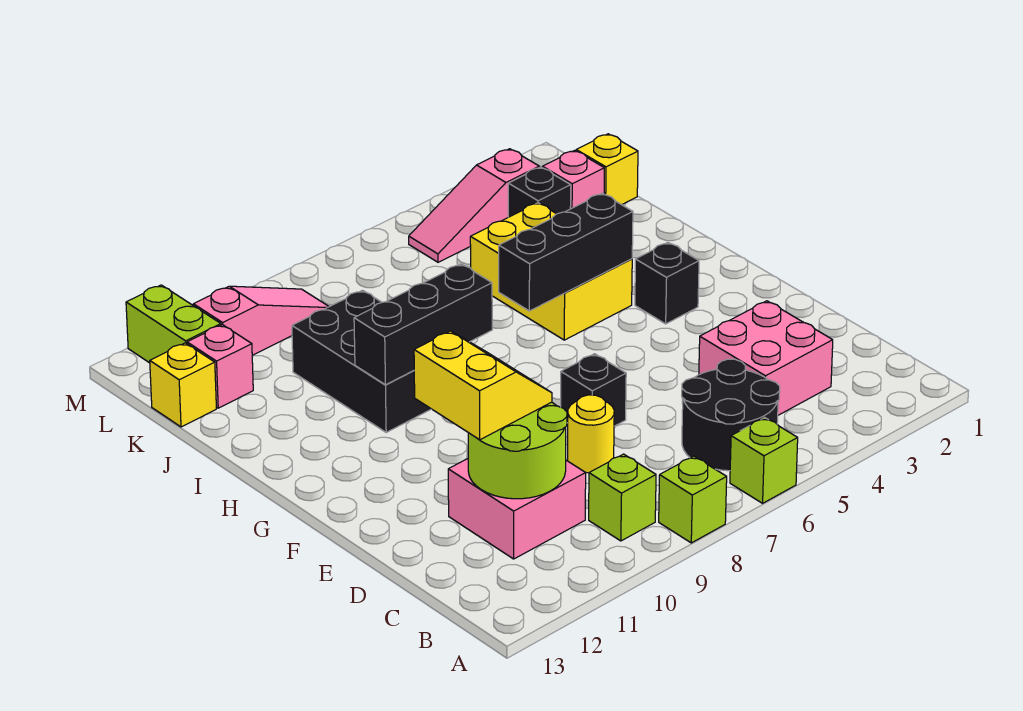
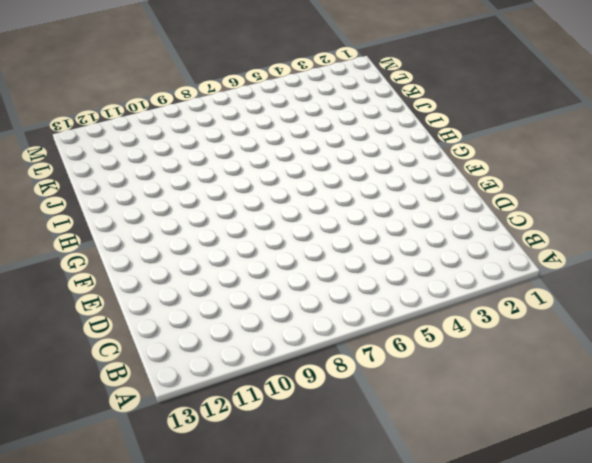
none -> lime brick A6 level 1
none -> lime brick A8 level 1
none -> black round brick B5:C6 level 1

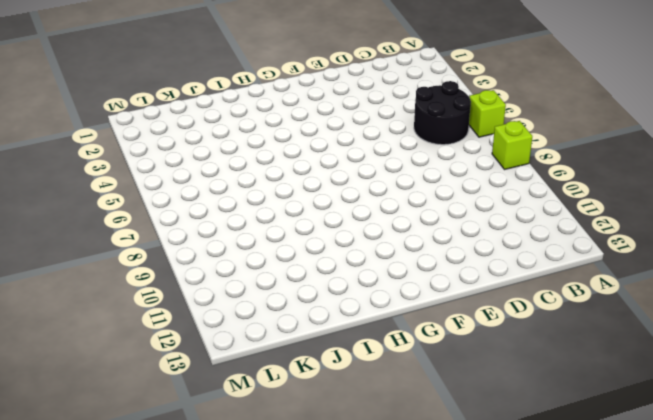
none -> lime brick B9 level 1
none -> pink brick C3:D4 level 1
none -> pink brick C10:D11 level 1

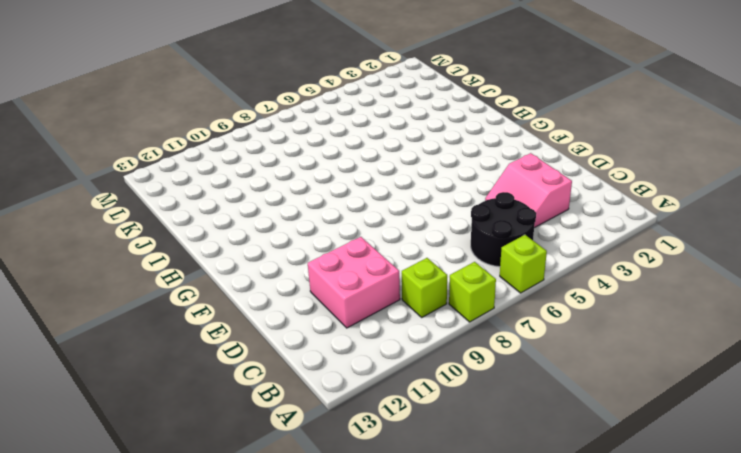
pink slope C3:D4 level 1 top 3 -> pink brick C3:D4 level 1
none -> yellow round brick D8 level 1
none -> black brick E7 level 1
none -> black brick G3 level 1

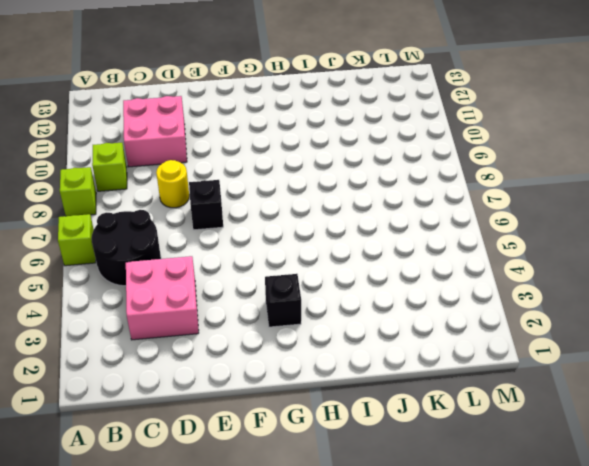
none -> yellow brick H4:J5 level 1
none -> black brick H9:J10 level 1
none -> yellow brick K1 level 1

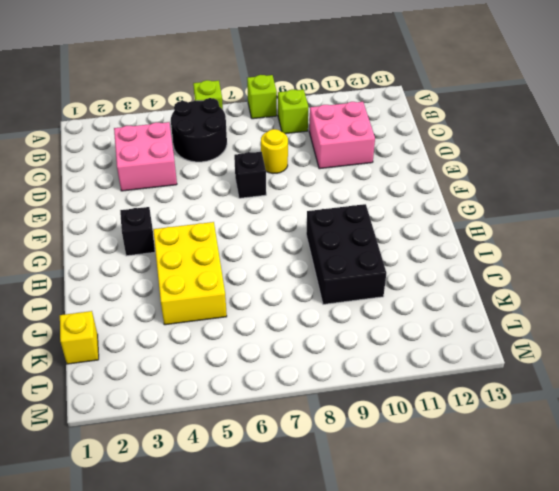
none -> pink brick K2 level 1
none -> black brick K3 level 1
none -> pink brick K12 level 1

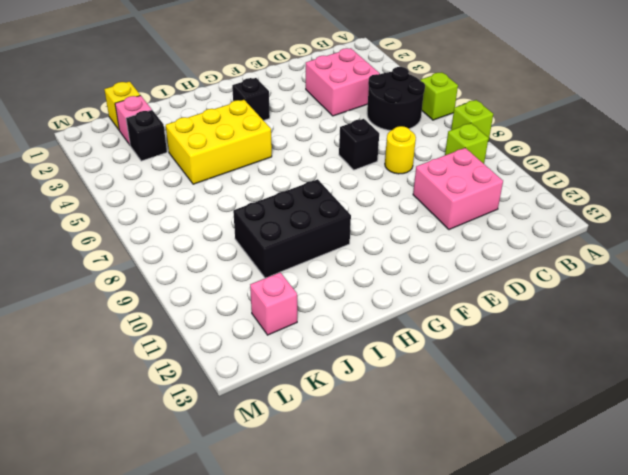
none -> yellow brick K13 level 1
none -> pink slope L3:L5 level 1 top 3
none -> pink slope L9:L11 level 1 top 11

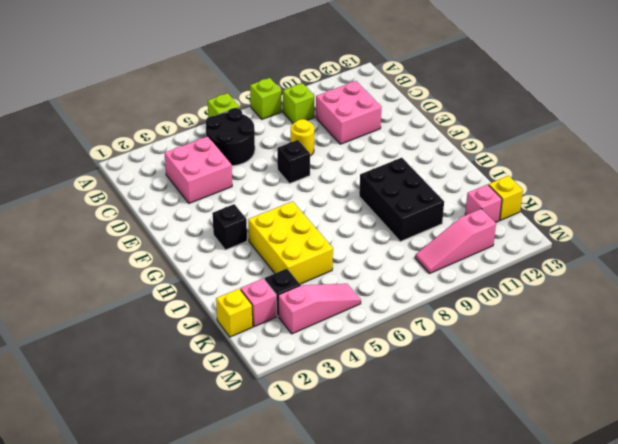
none -> lime brick L12:M12 level 1
none -> lime round brick C10:D11 level 2
none -> black brick H4:H6 level 2

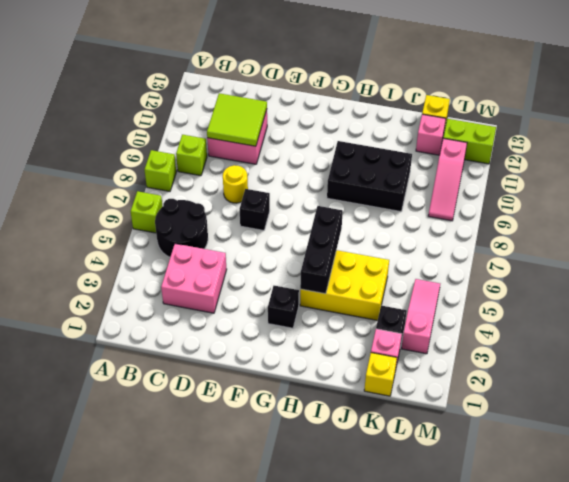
lime tile C10:D11 level 2 -> lime round brick C10:D11 level 2
none -> black brick H8:H10 level 2
none -> yellow slope D10:E11 level 3 top 11

